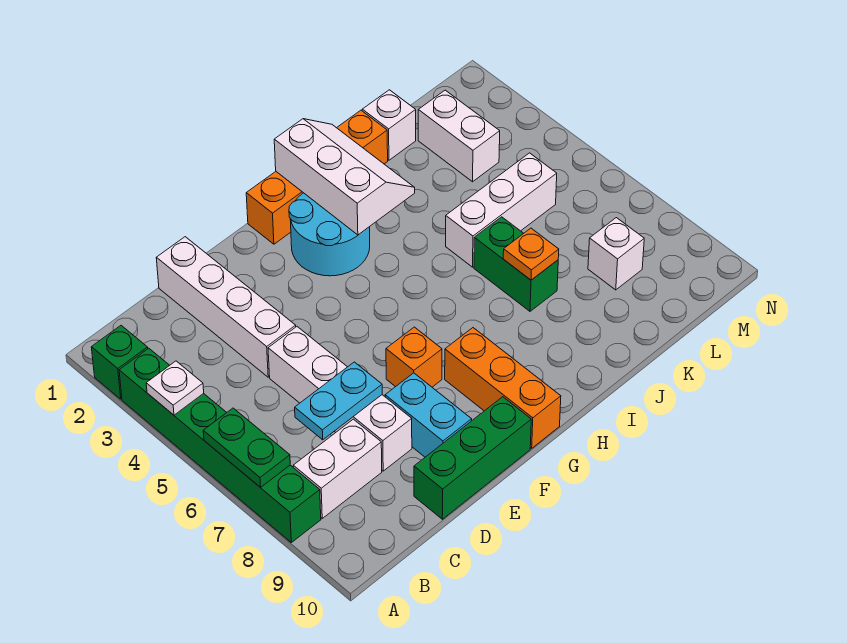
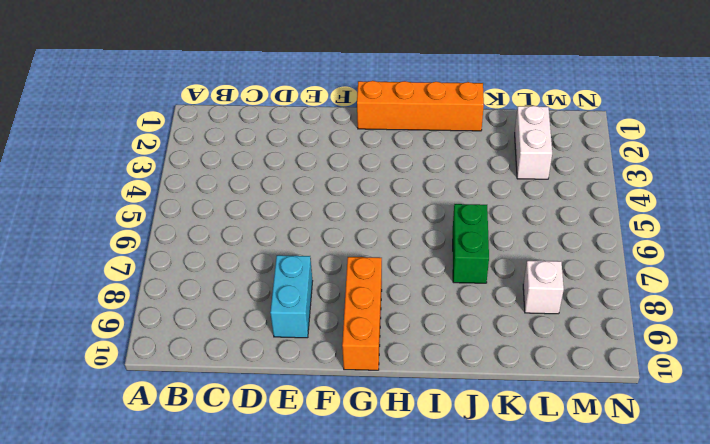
none -> green brick A2 level 1
none -> green brick A3:A8 level 1
none -> white brick B8:C8 level 1

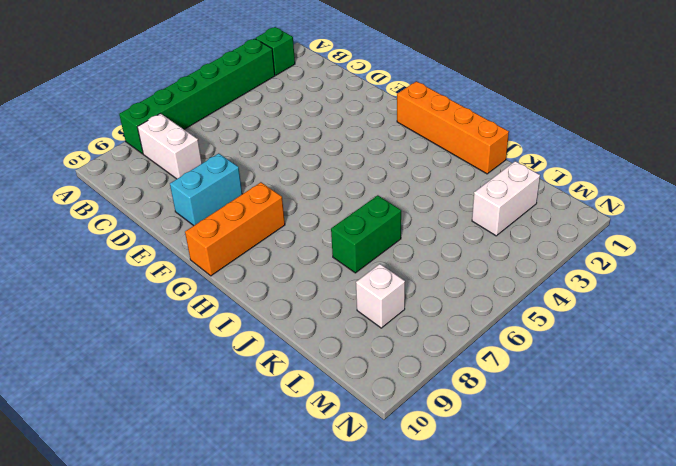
none -> white brick D1:D4 level 1
none -> white brick D5:D8 level 1
none -> green brick D10:F10 level 1

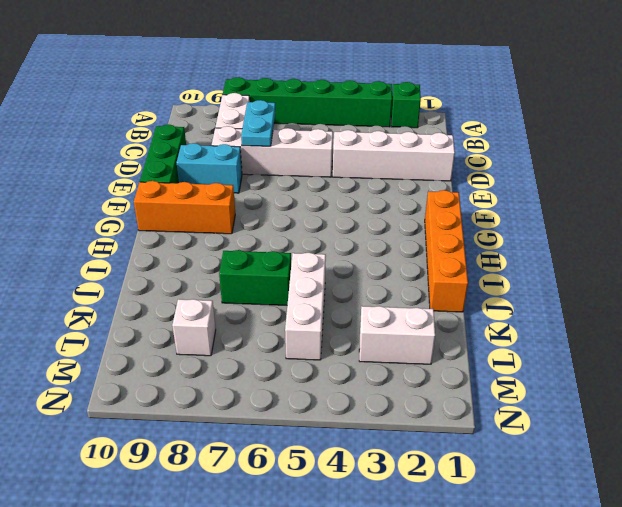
none -> orange brick F7 level 1
none -> cyan round brick G2:H3 level 1
none -> white brick K1 level 1

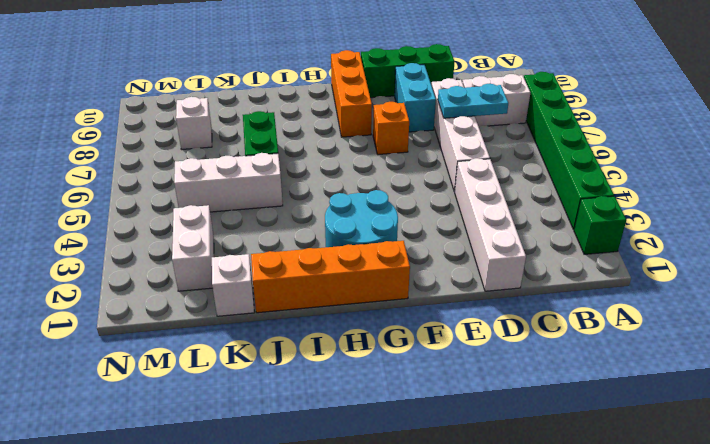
none -> white plate A4 level 2
none -> green plate A6:A7 level 2
none -> white slope H1:I3 level 2 top H

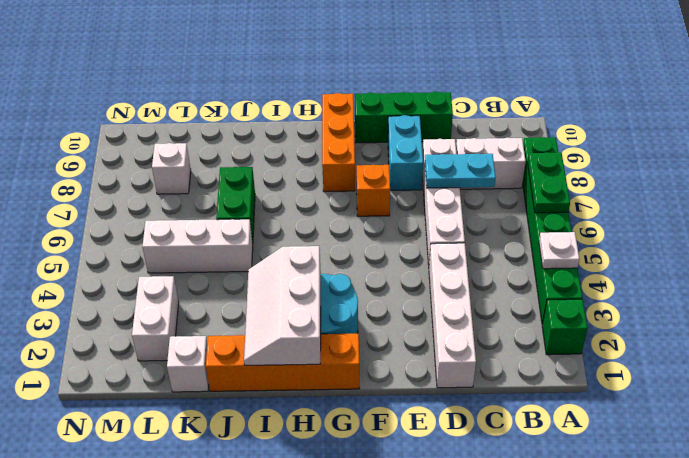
none -> orange plate J7 level 2

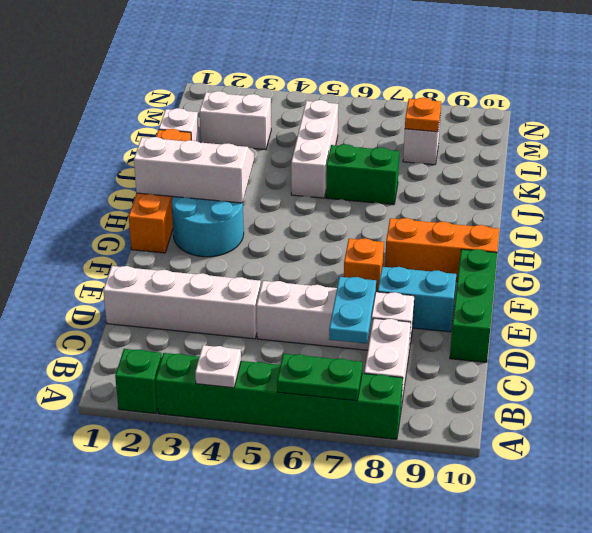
orange plate L8 level 2 -> orange plate J7 level 2

